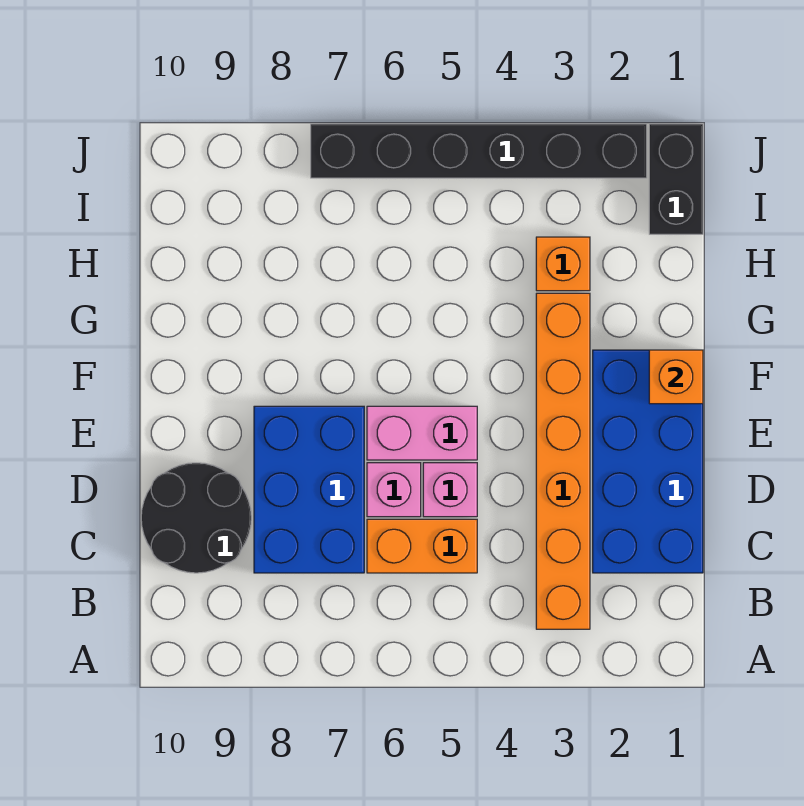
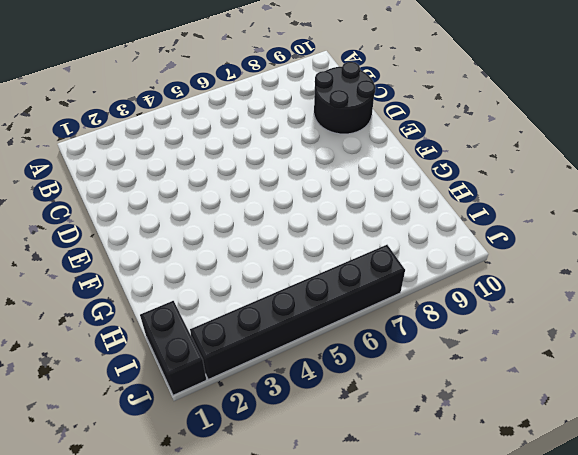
none -> orange brick B3:G3 level 1
none -> blue brick C1:F2 level 1
none -> orange brick C5:C6 level 1

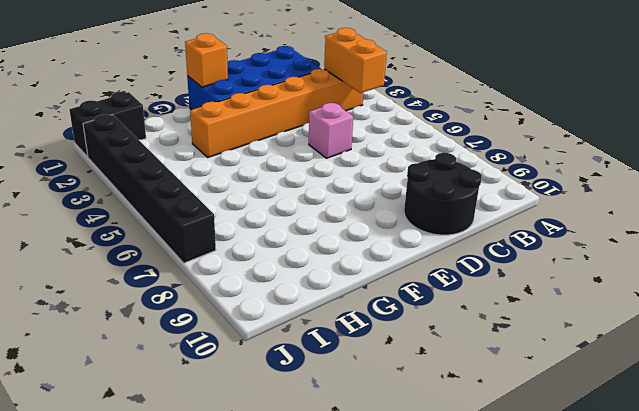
orange brick B3:B4 level 2 -> orange brick C5:C6 level 1
none -> blue brick C7:E8 level 1
none -> pink brick D6 level 1
none -> pink brick E5:E6 level 1

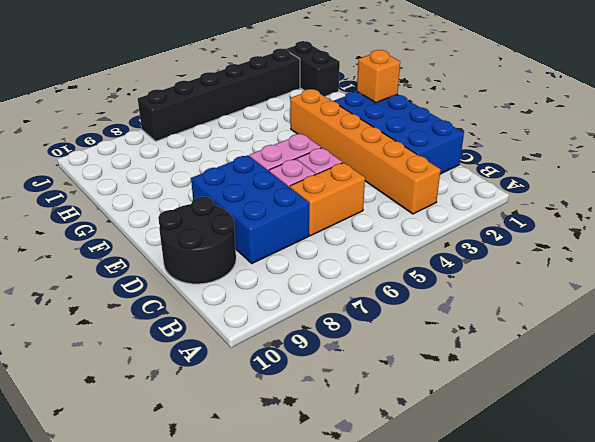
none -> orange brick H3 level 1

